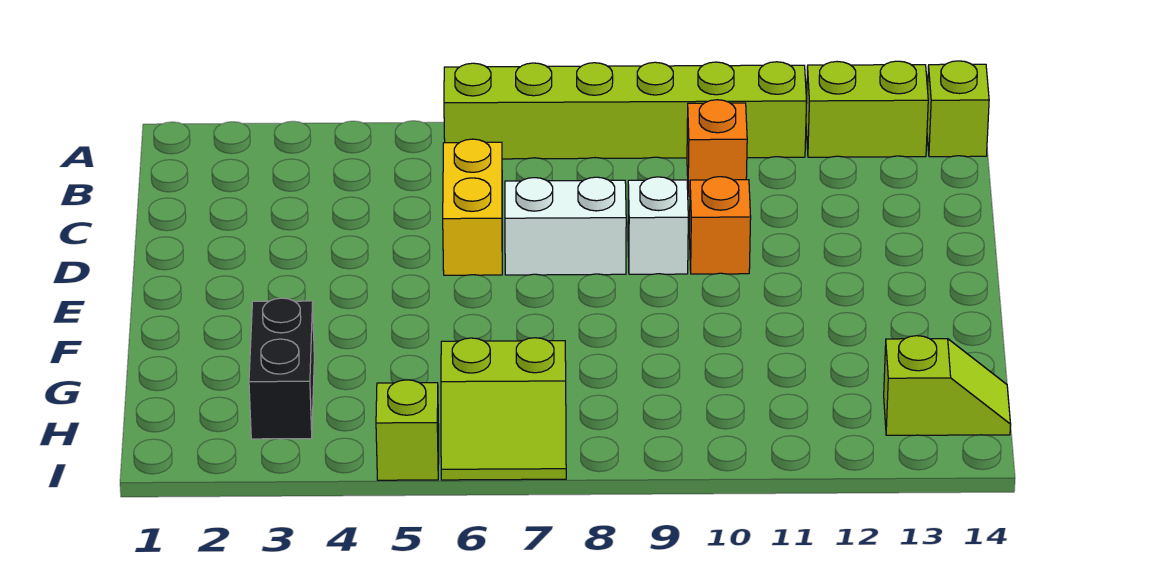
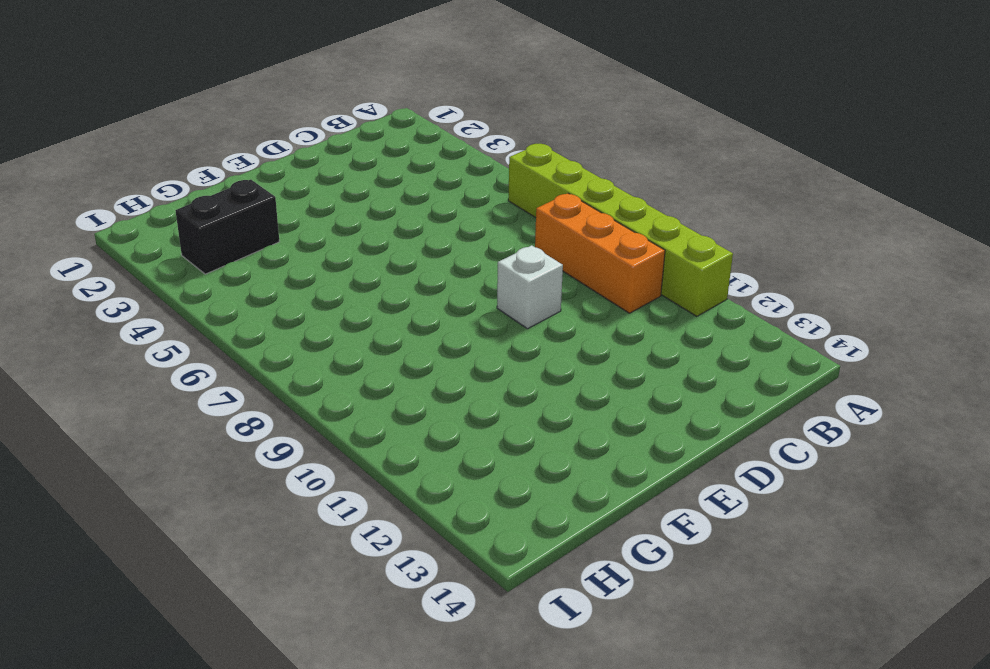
orange brick B8:B10 level 1 -> orange brick B10 level 1
none -> lime brick A12:A13 level 1
none -> lime brick A14 level 1
none -> yellow brick C6:D6 level 1

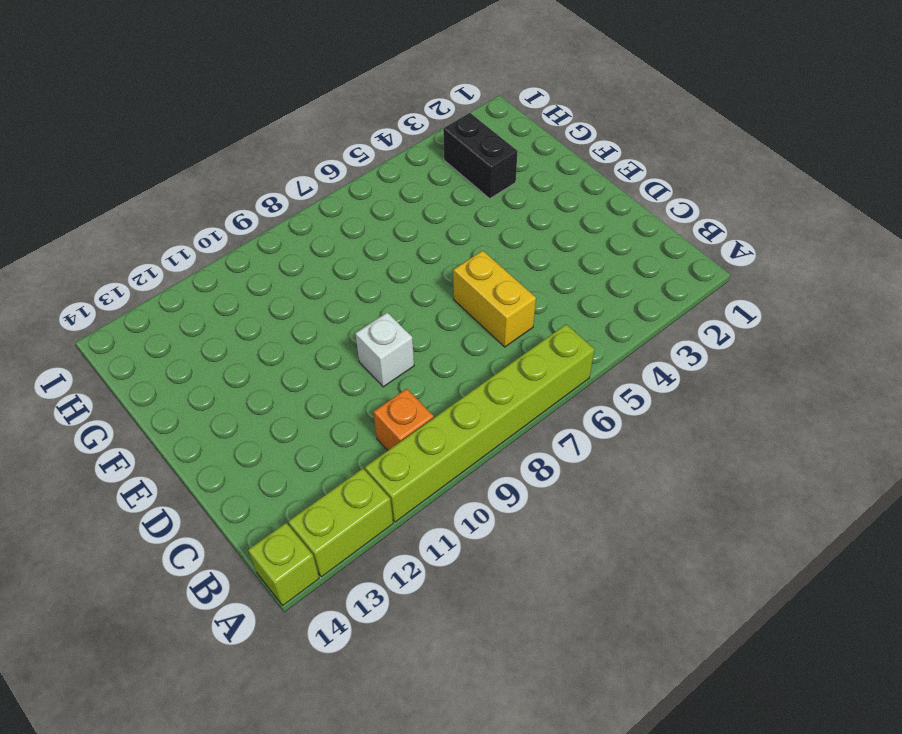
none -> white brick D7:D8 level 1
none -> orange brick D10 level 1
none -> lime slope H6:I7 level 1 top H

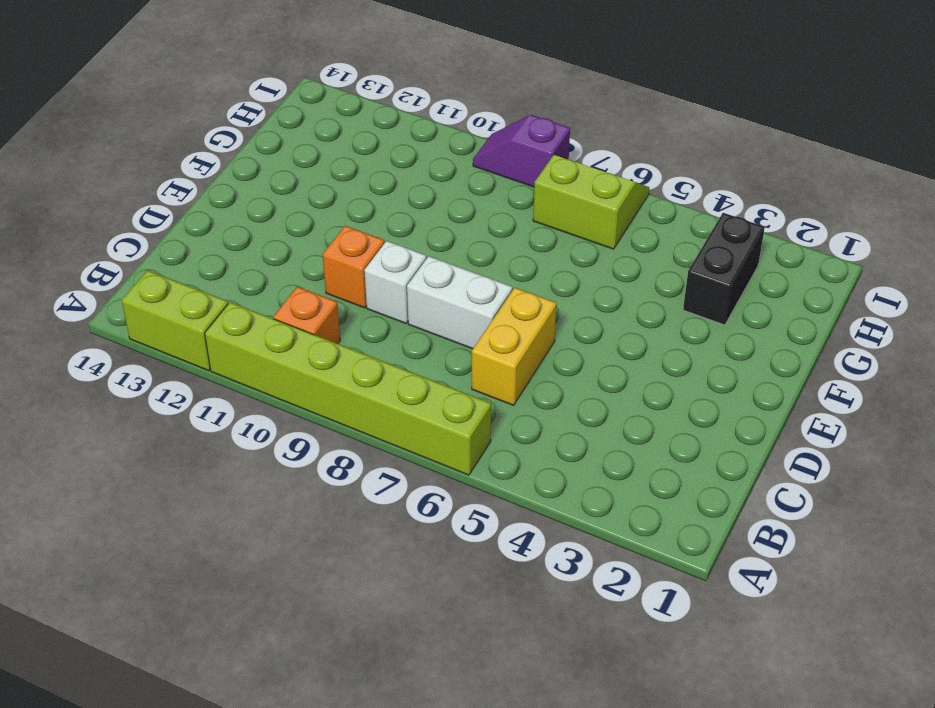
purple slope I8:I9 level 1 top 8 -> none
none -> lime brick A14 level 1
none -> lime slope H13:H14 level 1 top 13
none -> lime brick I5 level 1

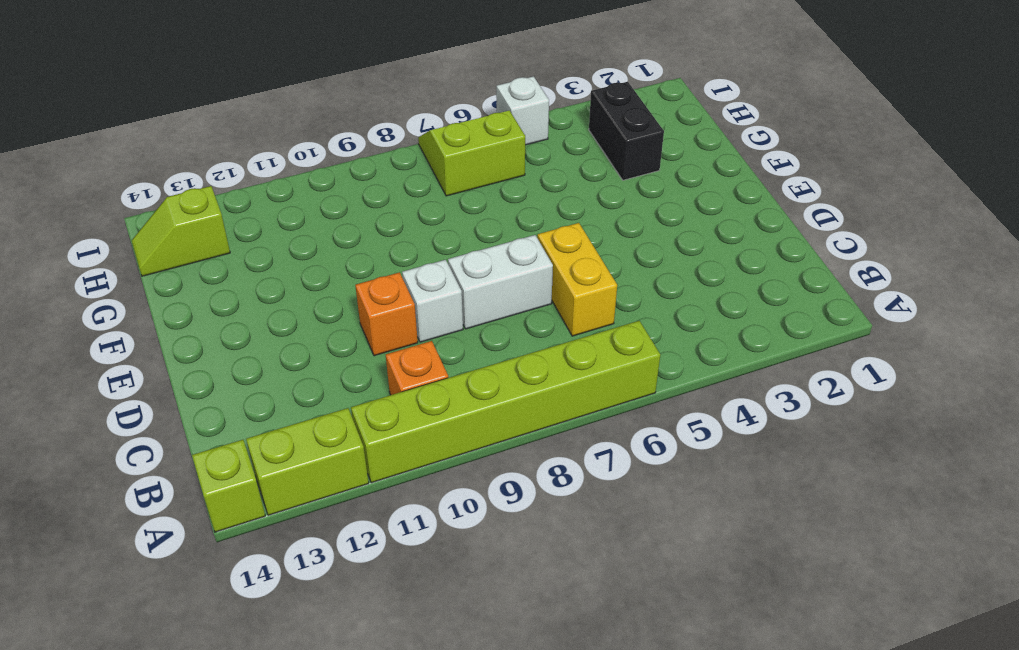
white brick I5 level 1 -> lime brick I5 level 1

